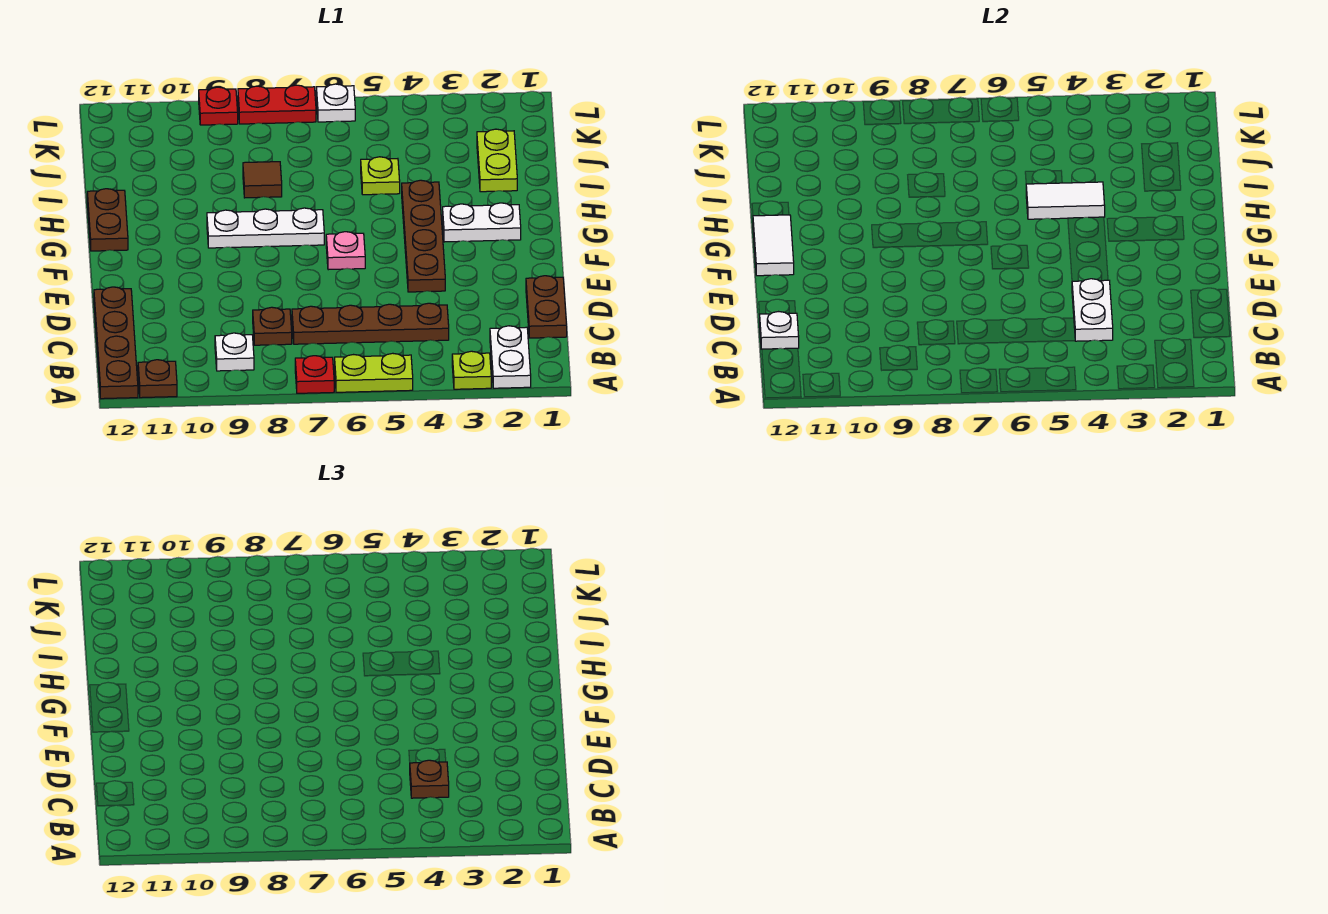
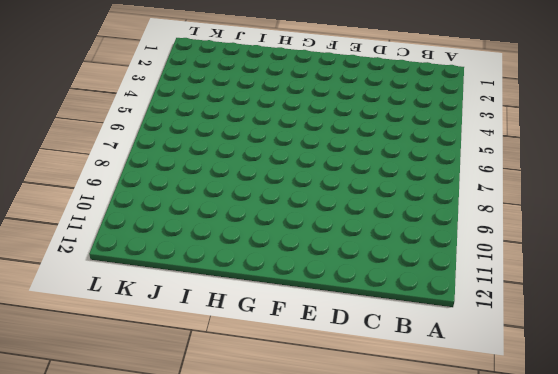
none -> white plate A2:B2 level 1
none -> lime plate A3 level 1
none -> lime plate A5:A6 level 1

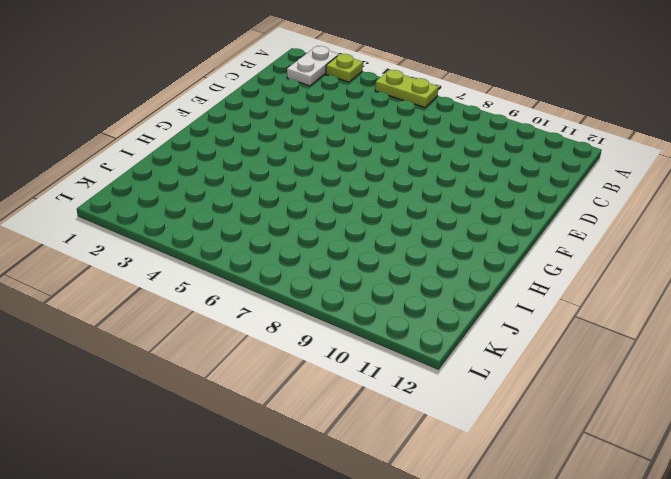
none -> red plate A7 level 1
none -> brown plate A11 level 1
none -> brown plate A12:D12 level 1

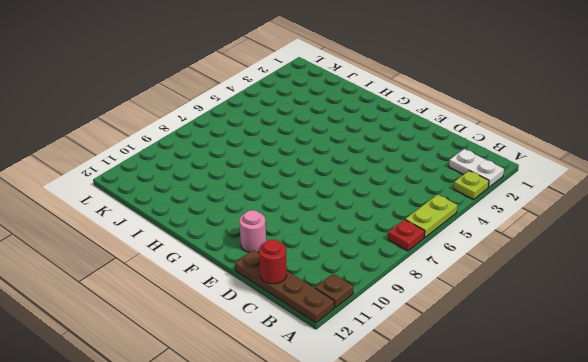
red round brick C12 level 2 -> white plate C12 level 2
pink round brick E11 level 1 -> none
none -> white plate B9 level 1
none -> brown plate C1:D1 level 1
none -> brown plate C4:C7 level 1

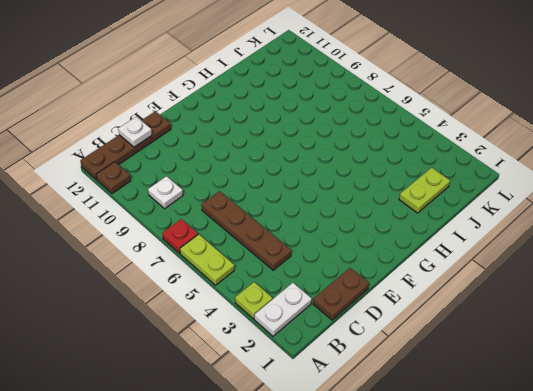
none -> brown plate C8 level 1
none -> brown plate E4:H4 level 1
none -> pink plate F6 level 1

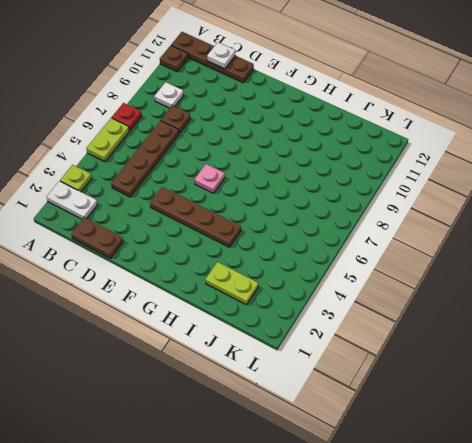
none -> white plate G2:G3 level 1
none -> white plate G7:G9 level 1
none -> brown plate G12:H12 level 1

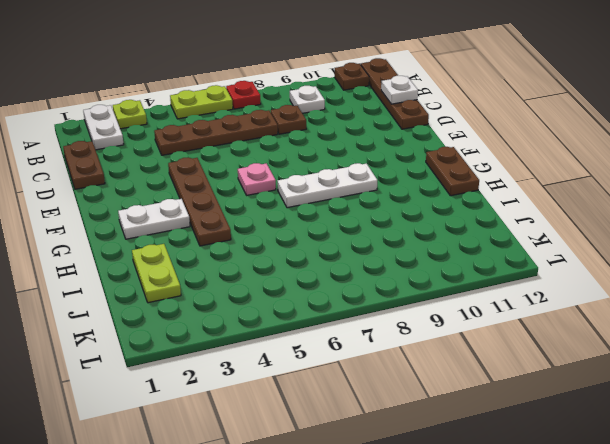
none -> lime plate I5 level 1
none -> brown tile I8 level 1
none -> white plate L6 level 1

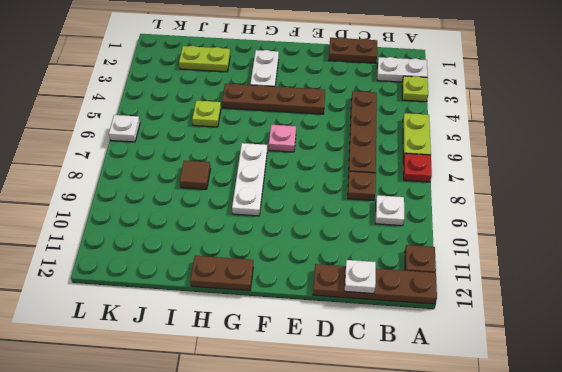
none -> red plate L7:L8 level 1
none -> red plate L9 level 1
none -> white plate C4:D4 level 2

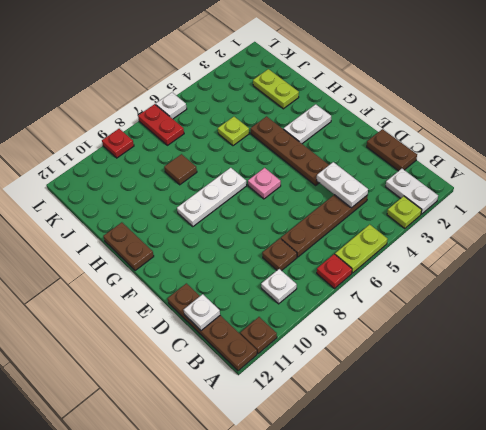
red plate K7:L7 level 1 -> red plate L7:L8 level 1
none -> white tile F12:G12 level 2
none -> white tile H4:H5 level 2
none -> brown plate C4 level 3

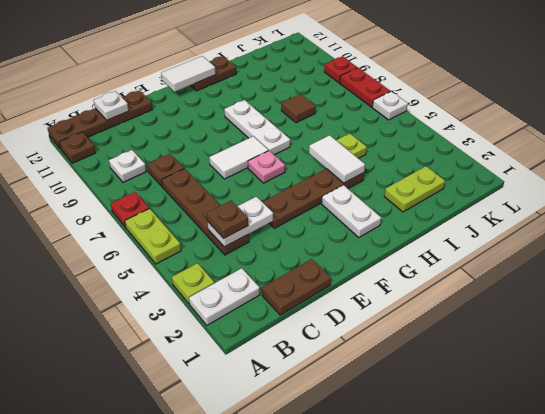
white tile E7:F7 level 1 -> none

